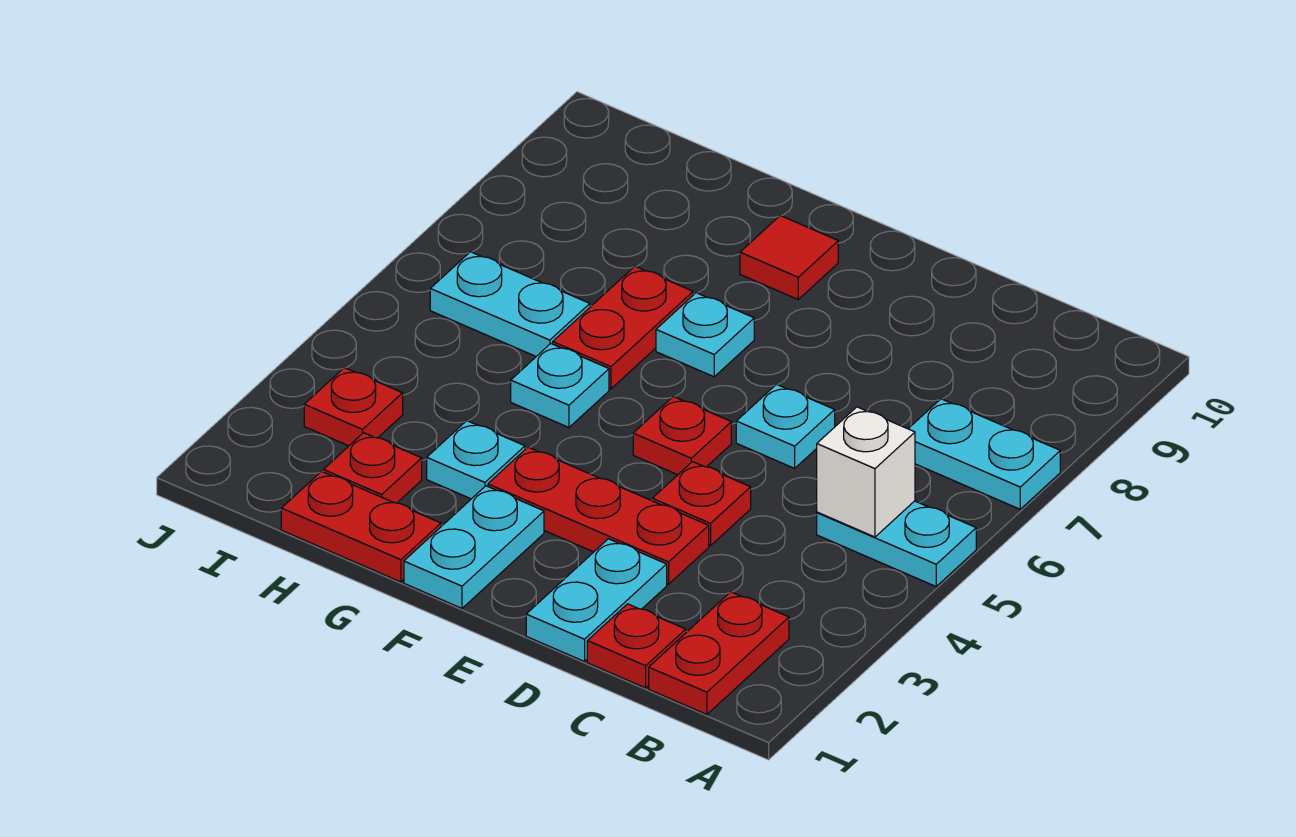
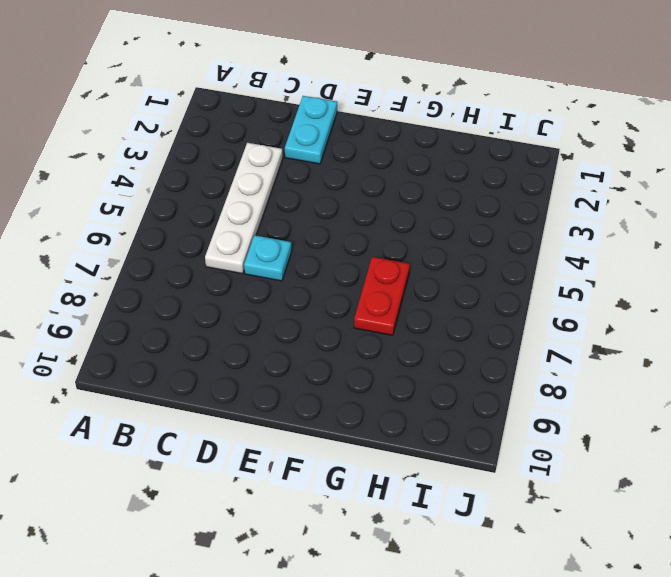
white plate C3:C6 level 1 -> none
none -> cyan plate A5:B5 level 1
none -> cyan plate A7:B7 level 1
none -> red plate B1:B2 level 1

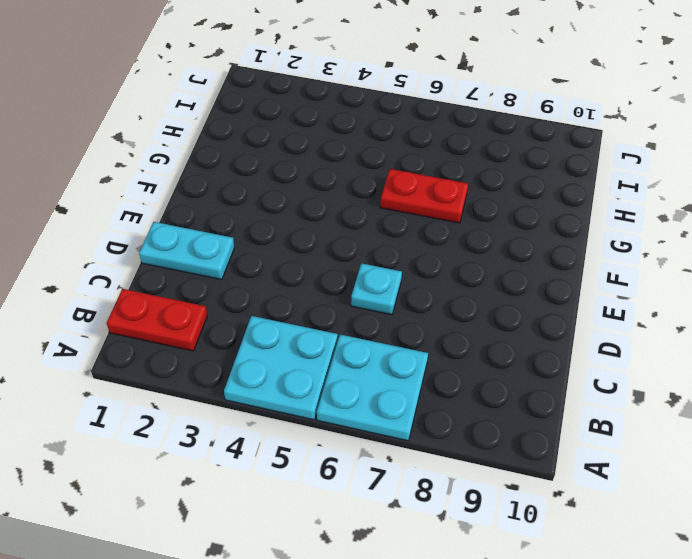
cyan plate A4:B5 level 1 -> cyan plate A5:B5 level 1
cyan plate A6:B7 level 1 -> cyan plate A7:B7 level 1
none -> red plate C1 level 1
none -> red plate D3:F3 level 1
none -> red plate D4 level 1

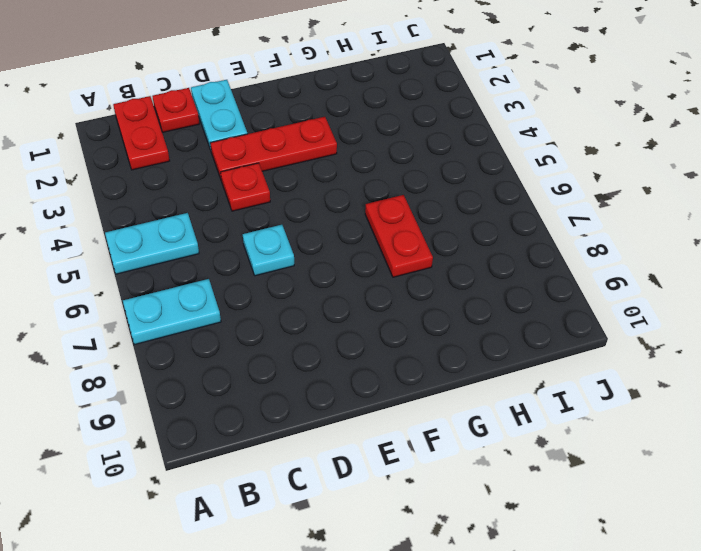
none -> red plate E5 level 1
none -> cyan plate F1:F2 level 1
none -> cyan plate F7 level 1

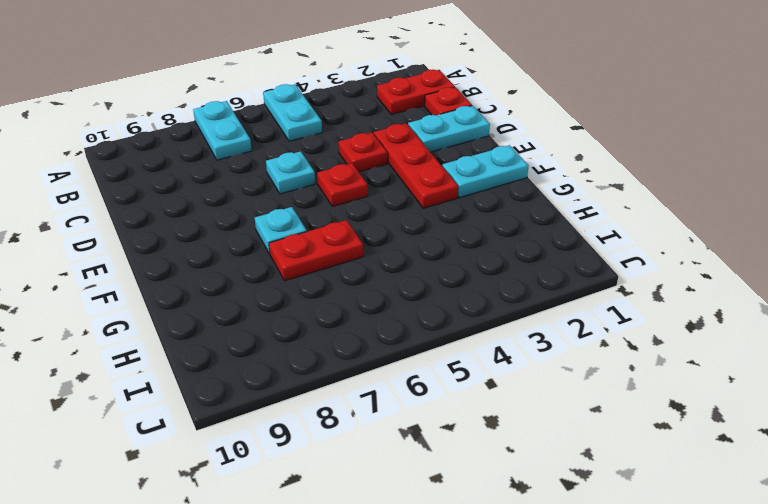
none -> red tile F9 level 1
none -> red plate G1:H1 level 1
none -> cyan plate G3 level 1

